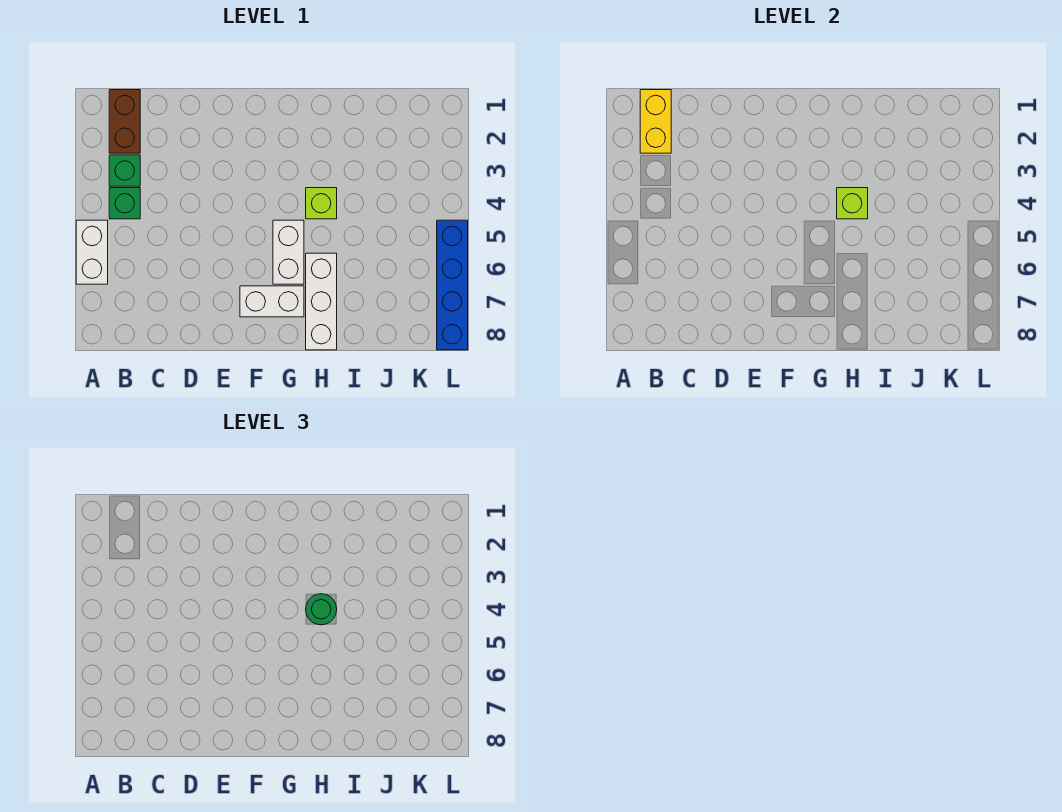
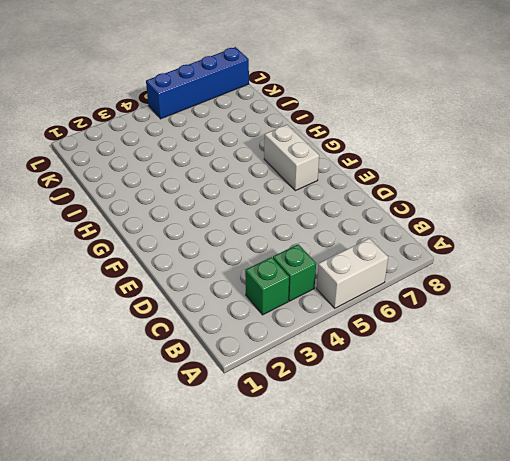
none -> brown brick B1:B2 level 1
none -> white brick G5:G6 level 1
none -> lime brick H4 level 1

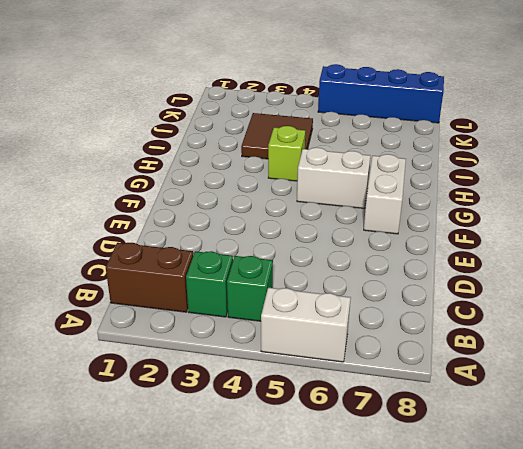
brown tile I3:J4 level 1 -> none
none -> white brick H6:H8 level 1
none -> yellow brick B1:B2 level 2
none -> lime brick H4 level 2

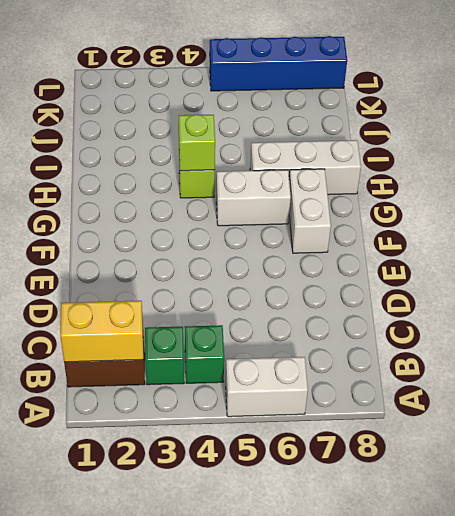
none -> green round brick H4 level 3

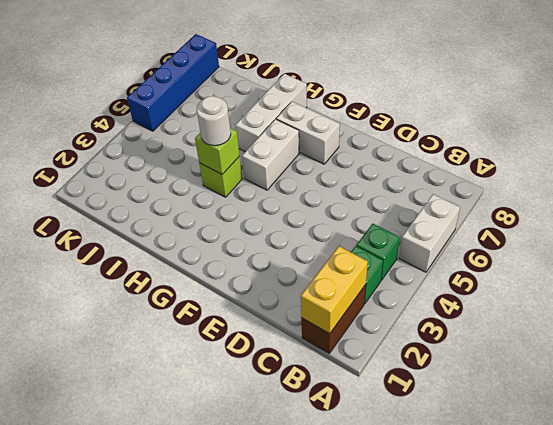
white round brick H4 level 3 -> green round brick H4 level 3

